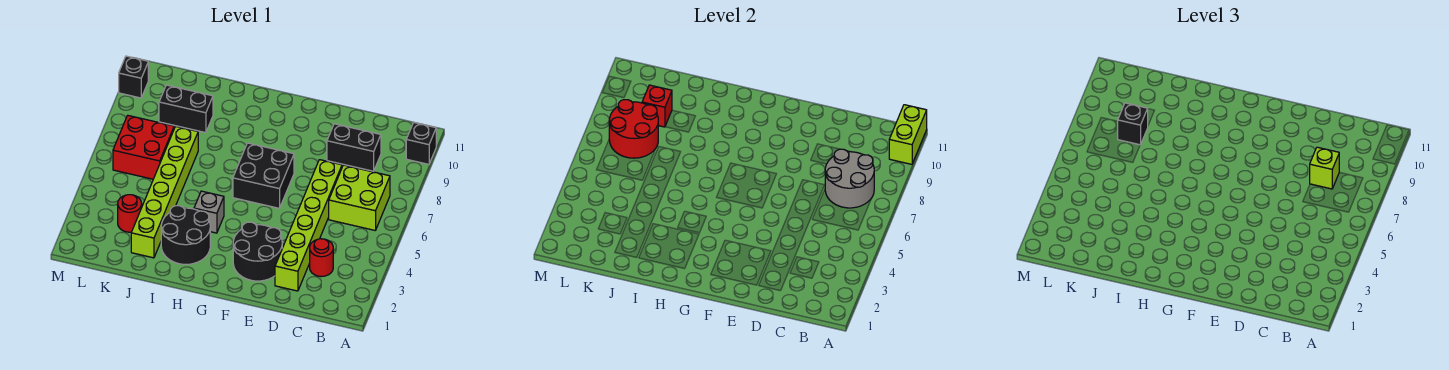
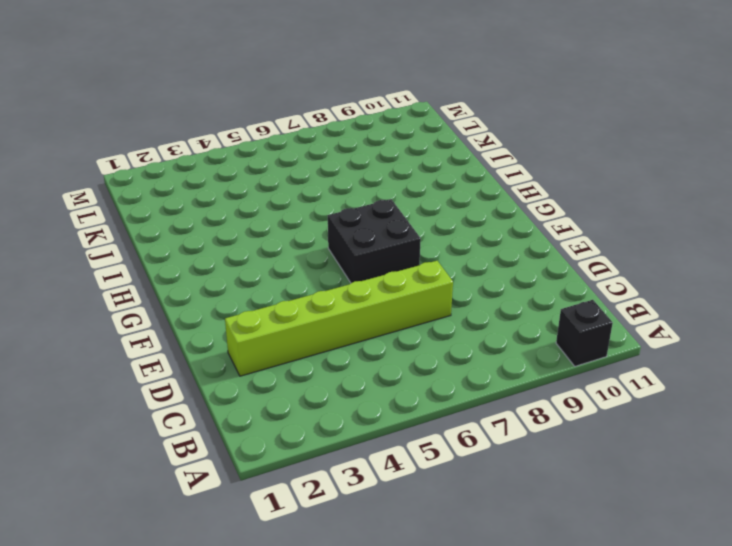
none -> lime brick B6:C7 level 1
none -> red round brick C3 level 1
none -> black brick C9:D9 level 1

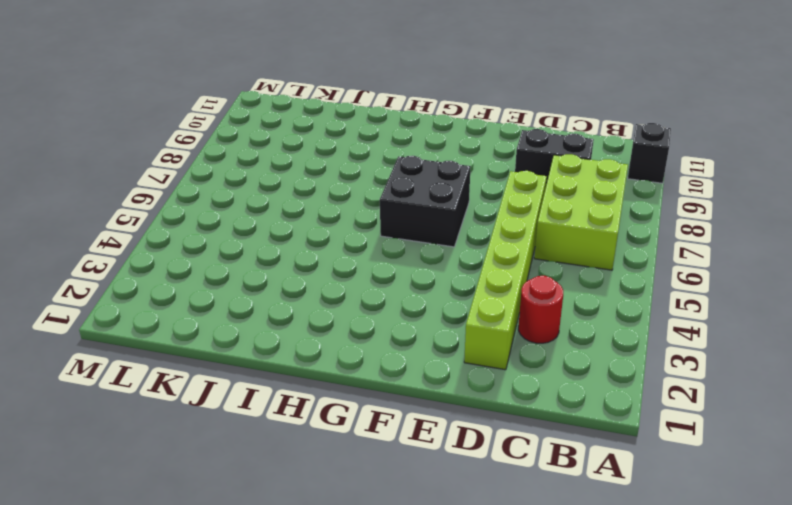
lime brick B6:C8 level 1 -> lime brick B6:C7 level 1
none -> black round brick E2:F3 level 1
none -> black round brick H2:I3 level 1
none -> grey brick H4 level 1

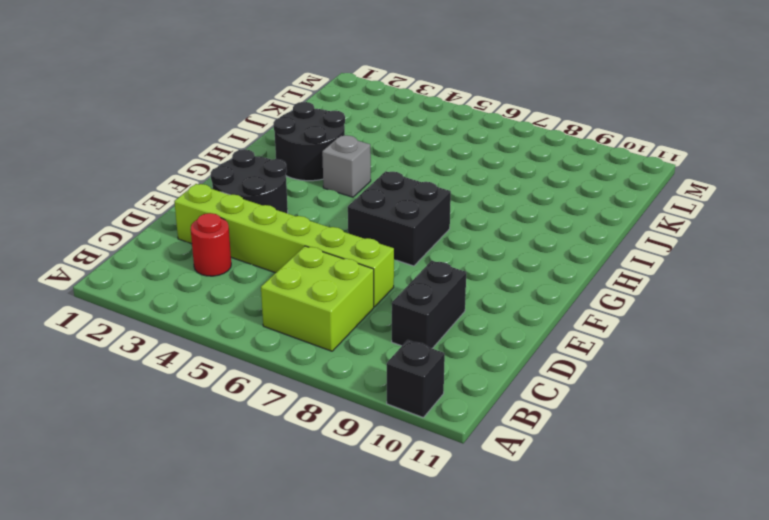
none -> lime brick J2:J7 level 1
none -> black brick J9:K9 level 1
none -> red round brick K3 level 1

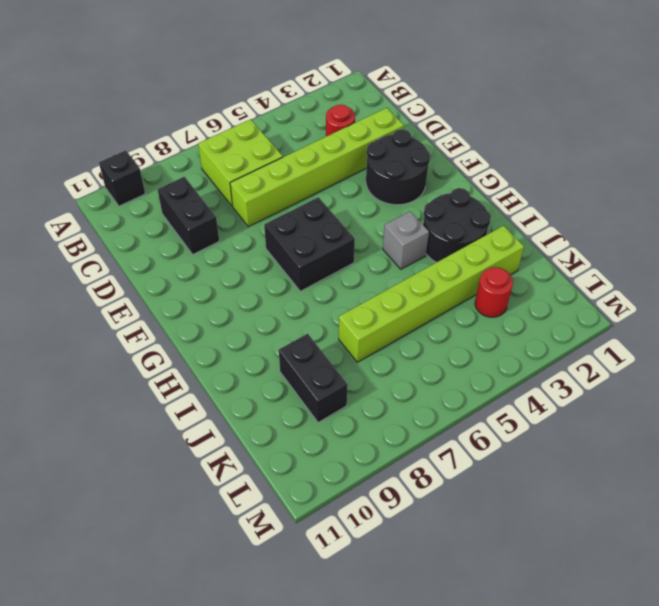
none -> red brick K6:L7 level 1
none -> black brick M10 level 1
none -> lime brick A10:A11 level 2

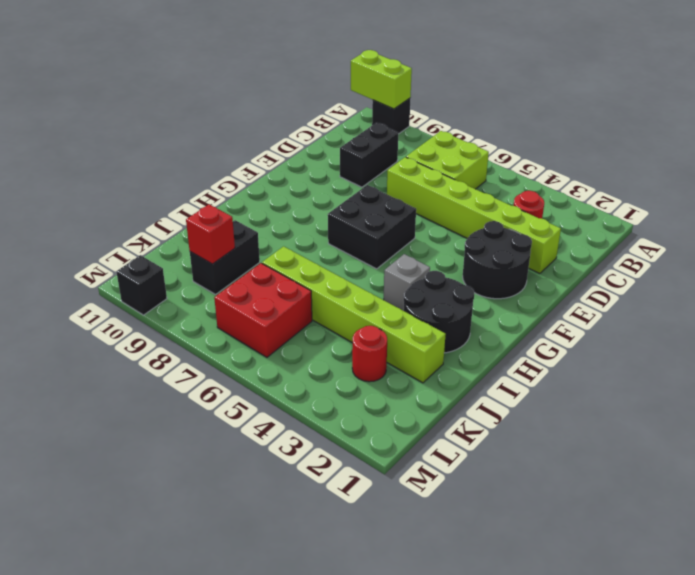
none -> grey round brick B7:C8 level 2
none -> red round brick K7:L8 level 2
none -> lime brick C8 level 3

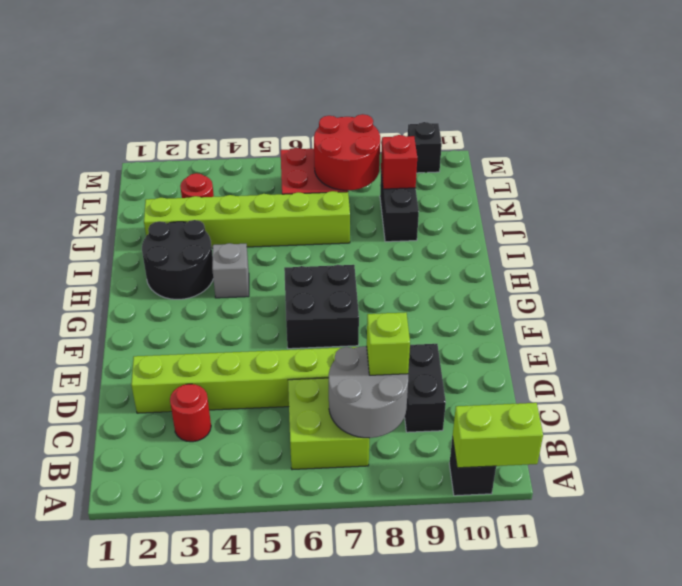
none -> black round brick E2:F3 level 1
none -> black brick K8 level 3

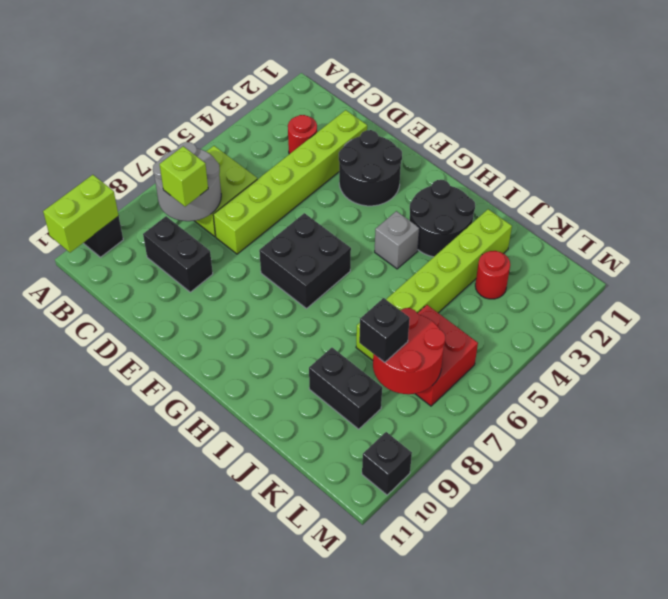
none -> red brick K9 level 2

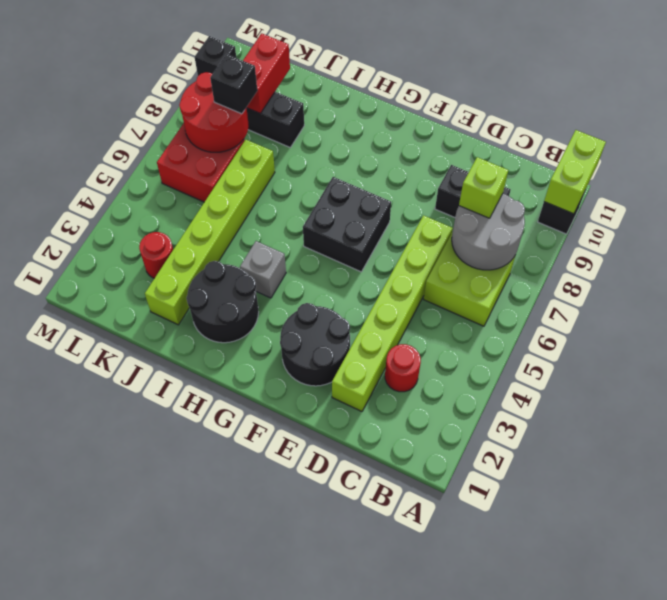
red brick K9:K10 level 2 -> red brick K9 level 2

